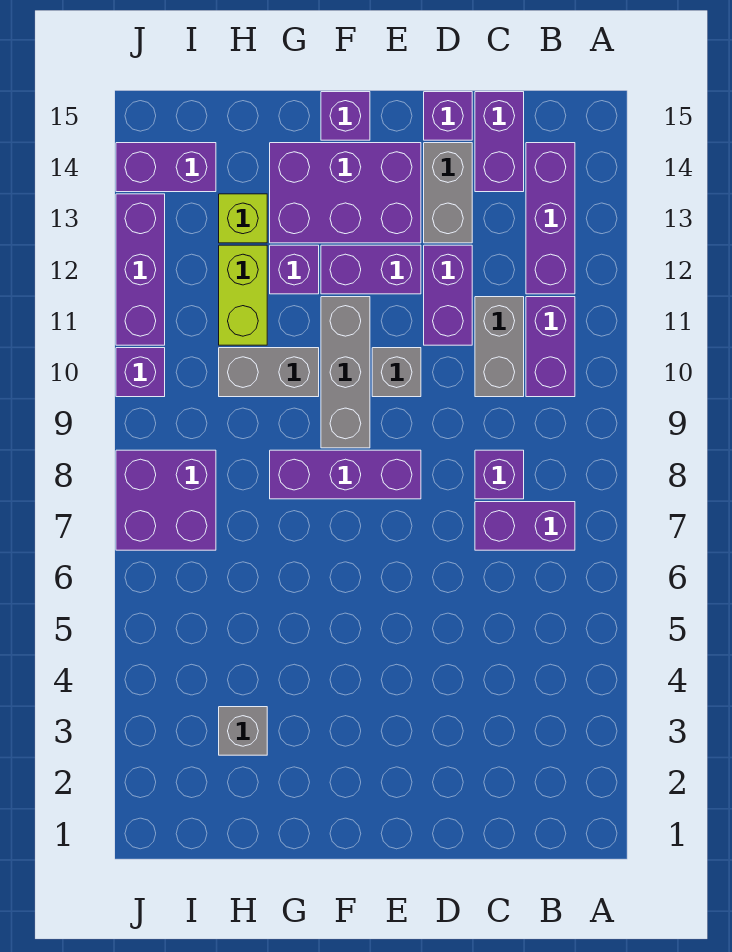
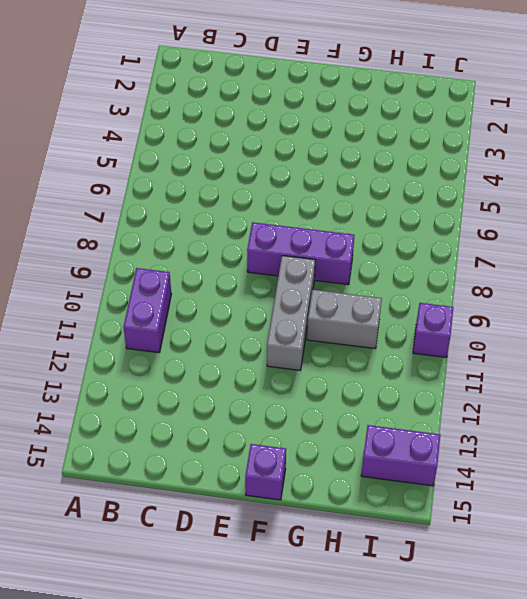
none -> purple brick B7:C7 level 1
none -> purple brick B12:B14 level 1
none -> purple brick C8 level 1

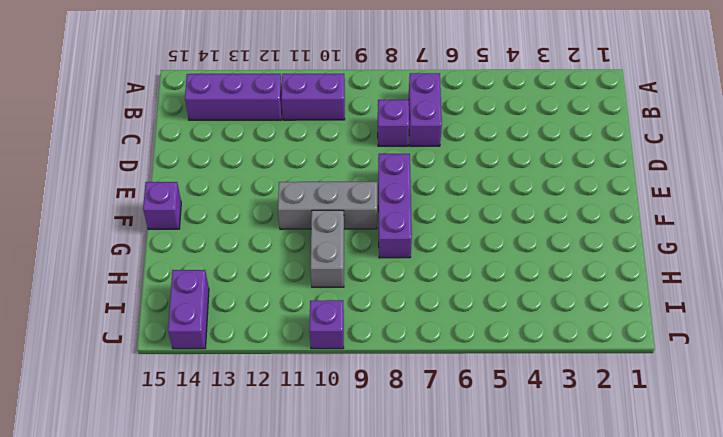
none -> grey brick C10:C11 level 1
none -> purple brick C14:C15 level 1
none -> purple brick D11:D12 level 1

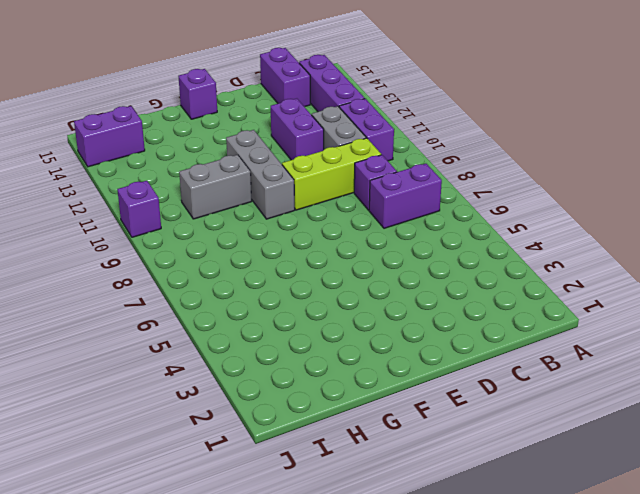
lime brick C9:E9 level 1 -> none
none -> grey brick D13:D14 level 1
none -> purple brick D15 level 1
none -> purple brick E8:G8 level 1

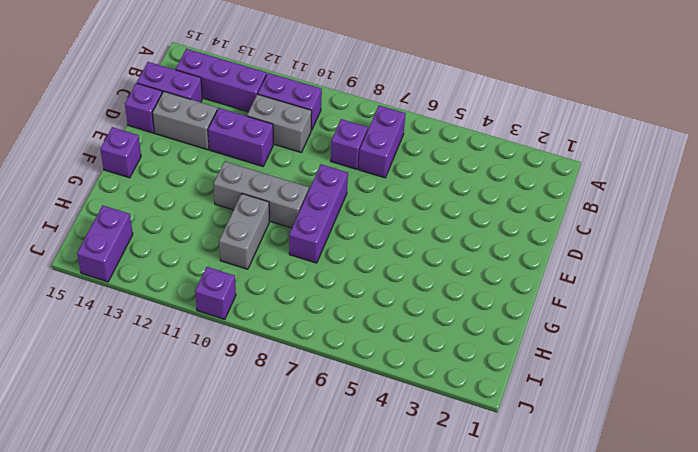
none -> grey brick E10 level 1
none -> purple brick E12:F12 level 1
none -> purple brick E13:G14 level 1

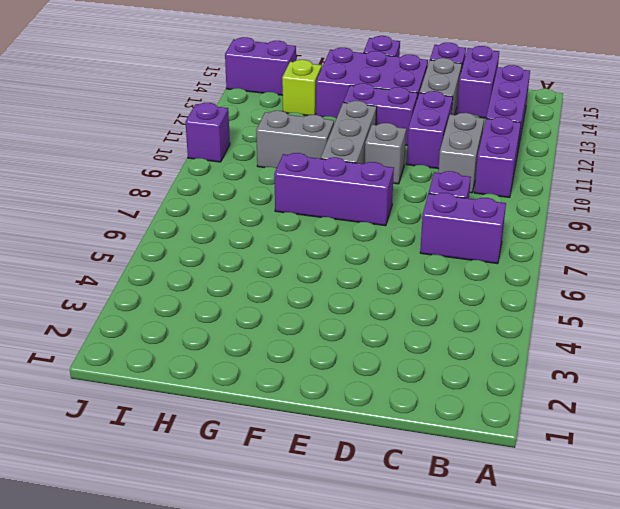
none -> purple brick G12 level 1
none -> grey brick H3 level 1
none -> lime brick H11:H12 level 1

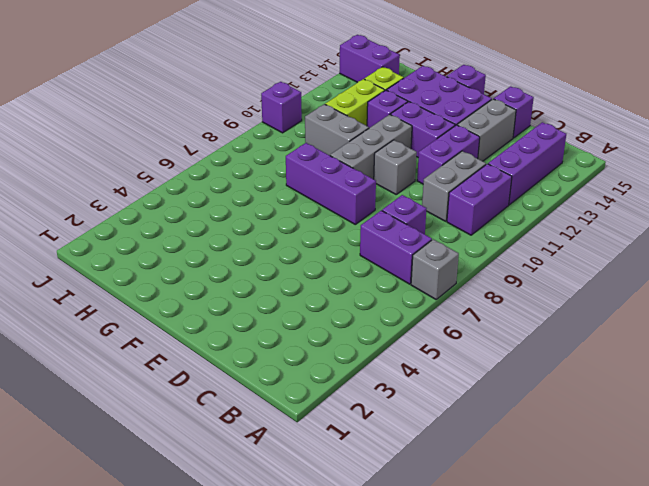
grey brick A7 level 1 -> grey brick H3 level 1
none -> purple brick C14:C15 level 1
none -> purple brick I7:J8 level 1
none -> purple brick J11:J13 level 1

